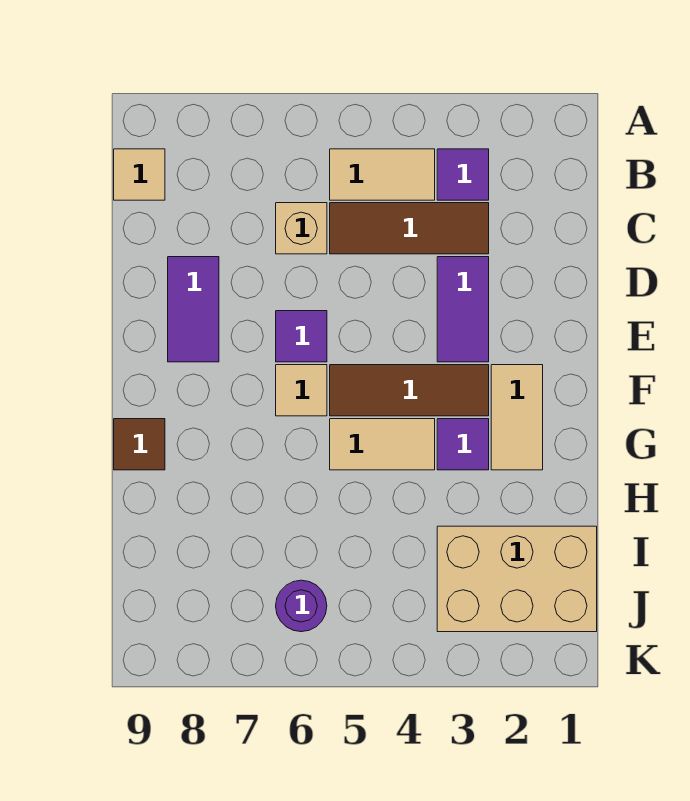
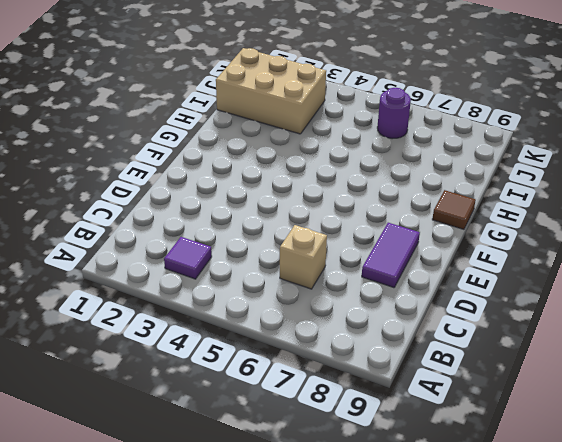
none -> tan tile B4:B5 level 1
none -> tan tile B9 level 1
none -> brown tile C3:C5 level 1

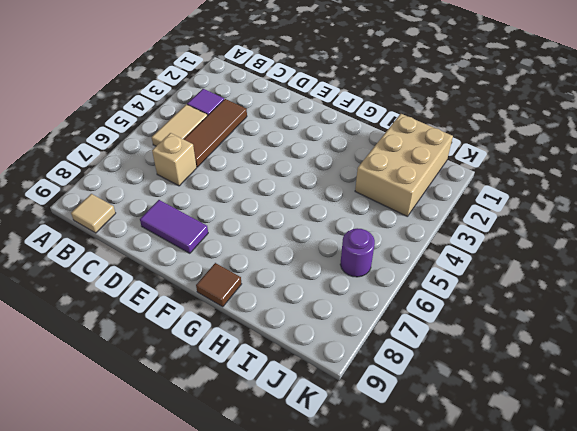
none -> purple tile D3:E3 level 1
none -> purple tile E6 level 1
none -> tan tile F2:G2 level 1

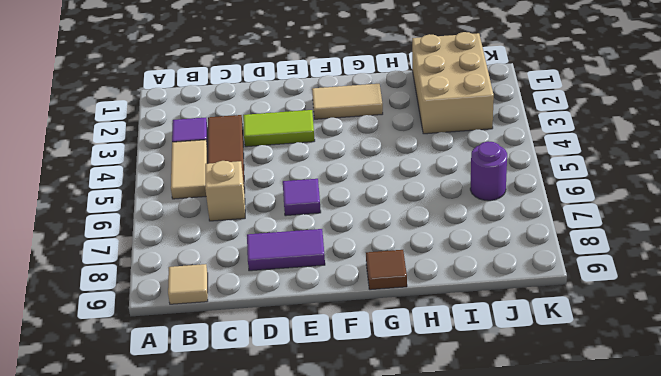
lime tile D3:E3 level 1 -> purple tile D3:E3 level 1
none -> brown tile F3:F5 level 1
none -> tan tile F6 level 1
none -> purple tile G3 level 1

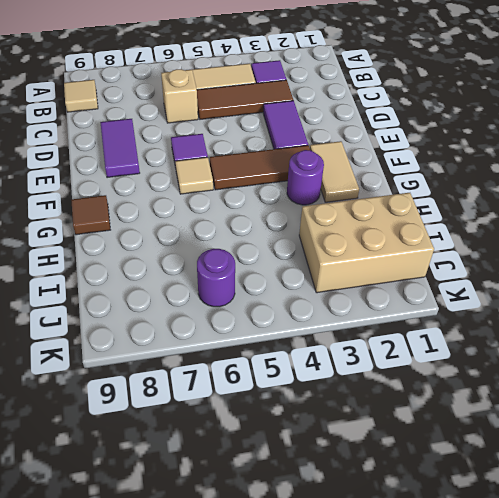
purple round brick G3 level 1 -> purple tile G3 level 1
none -> tan tile G4:G5 level 1

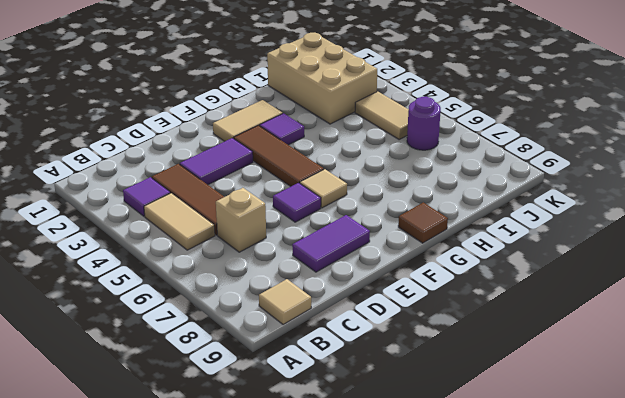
tan tile J4:J5 level 1 -> tan tile G4:G5 level 1

